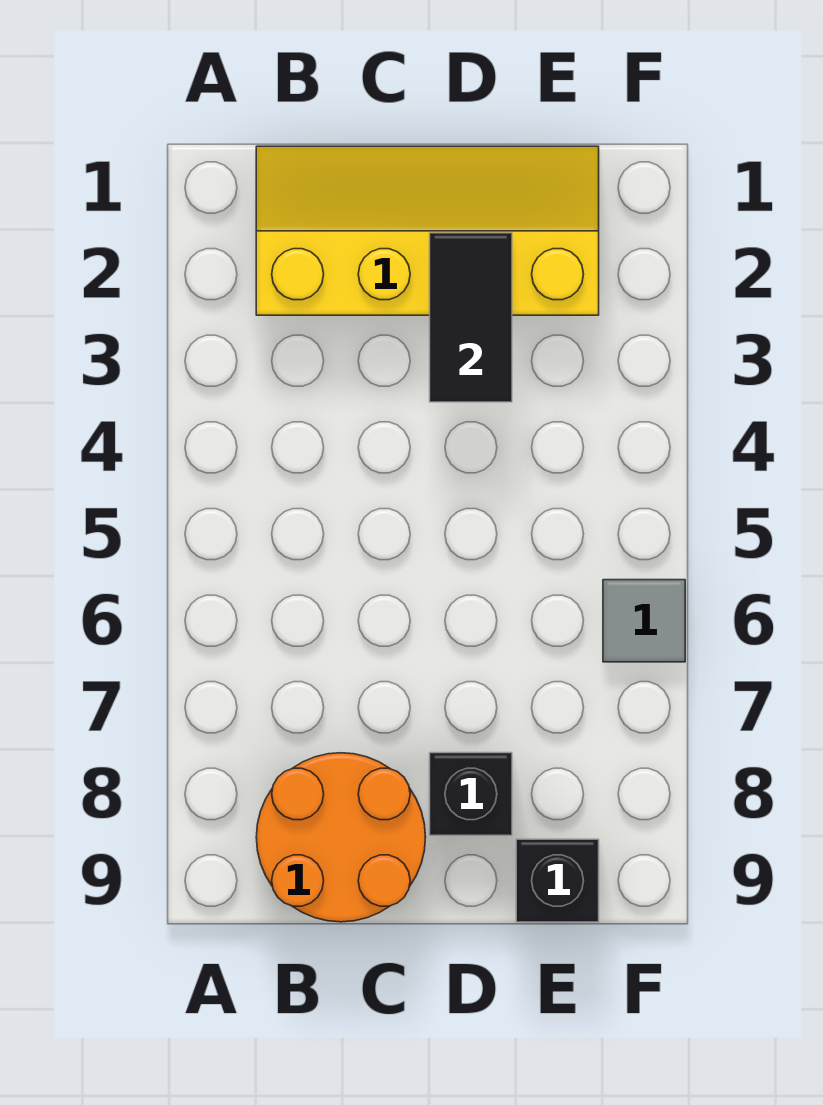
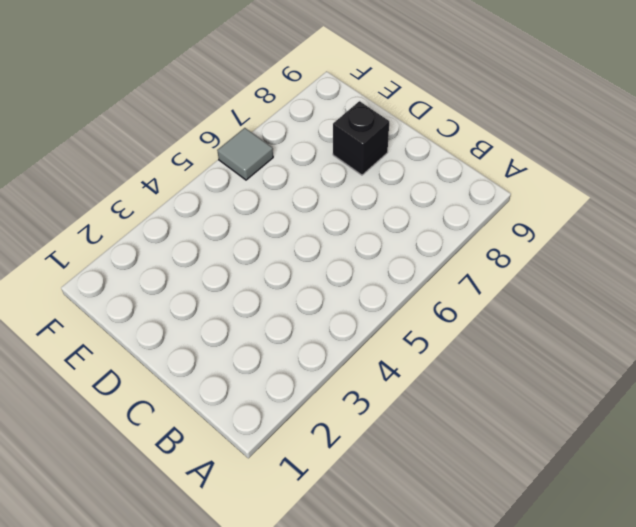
none -> yellow slope B1:E2 level 1 top 2
none -> orange round brick B8:C9 level 1

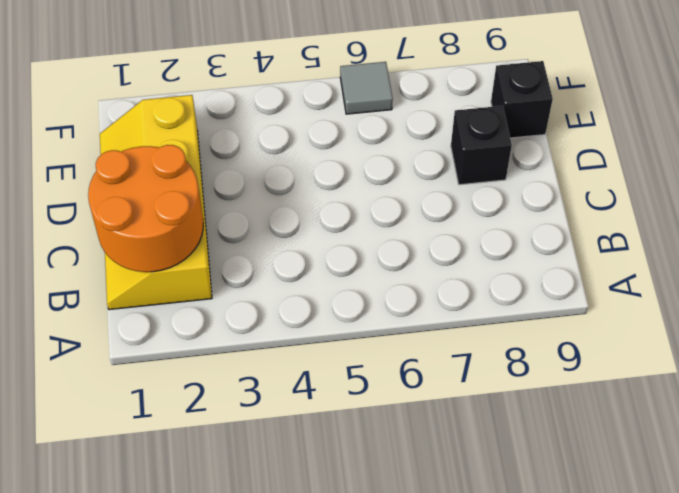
orange round brick B1:C2 level 2 -> orange round brick B8:C9 level 1
none -> black tile D2:D3 level 2

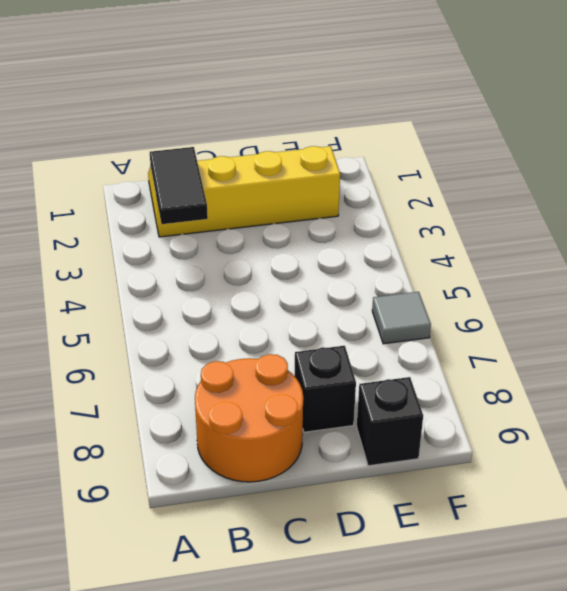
black tile B2:B3 level 2 -> black tile D2:D3 level 2

